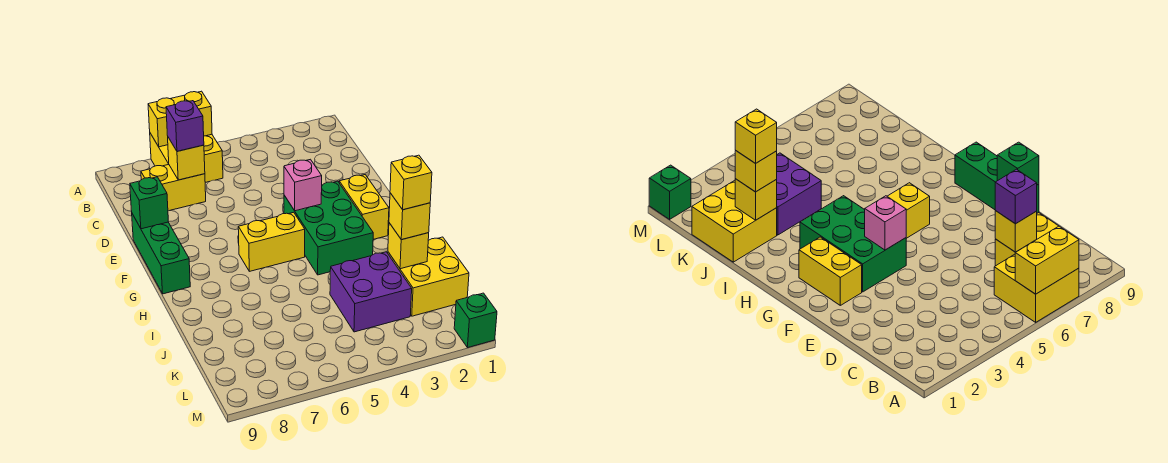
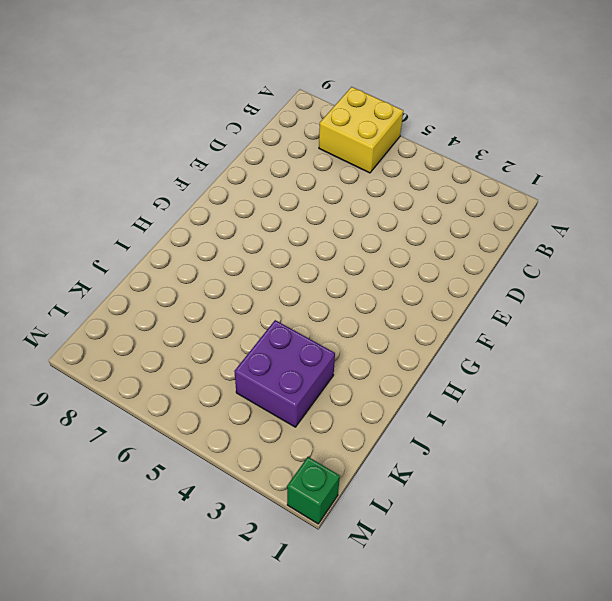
none -> yellow brick C7:C8 level 1
none -> green brick E9:G9 level 1
none -> yellow brick F2:G2 level 1

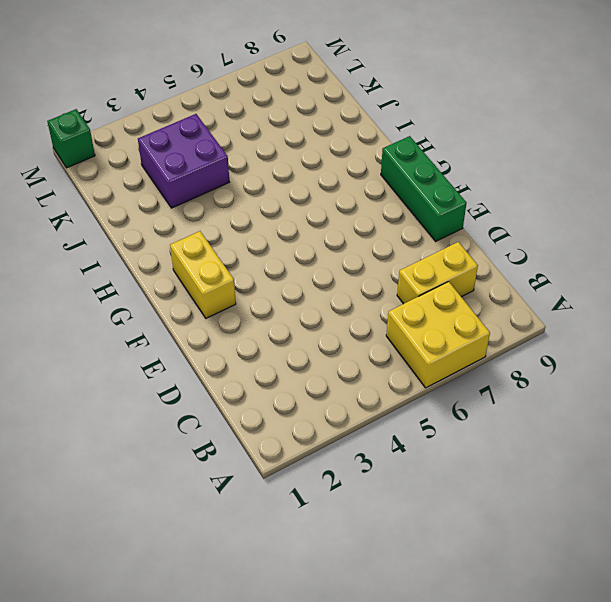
none -> green brick F3:H4 level 1
none -> yellow brick G5:G6 level 1
none -> yellow brick J1:K2 level 1

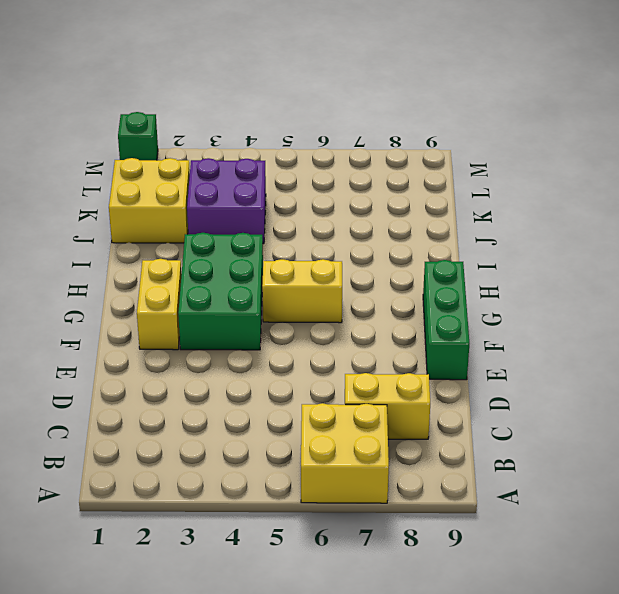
none -> yellow brick A6:A7 level 2
none -> yellow brick C7 level 2
none -> green brick E9 level 2

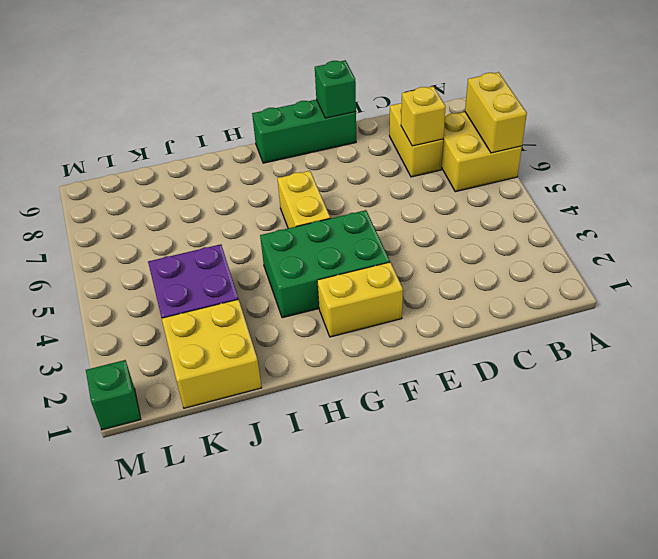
none -> pink brick F4 level 2
none -> yellow brick J2 level 2
none -> purple brick C7 level 3

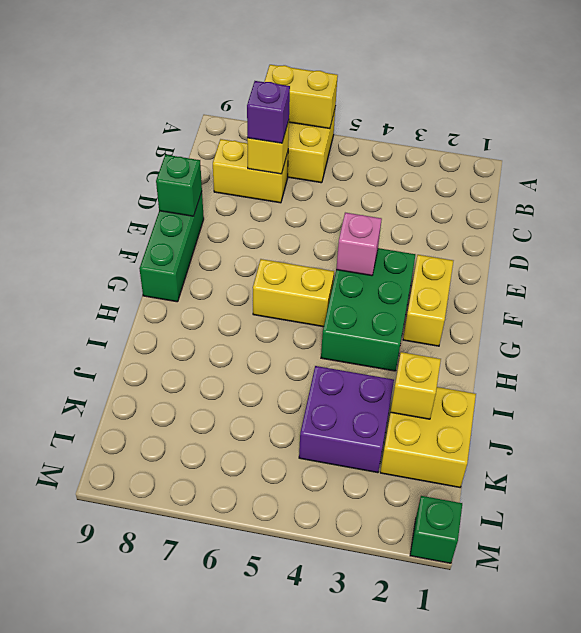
none -> yellow brick J2 level 3
none -> yellow brick J2 level 4

